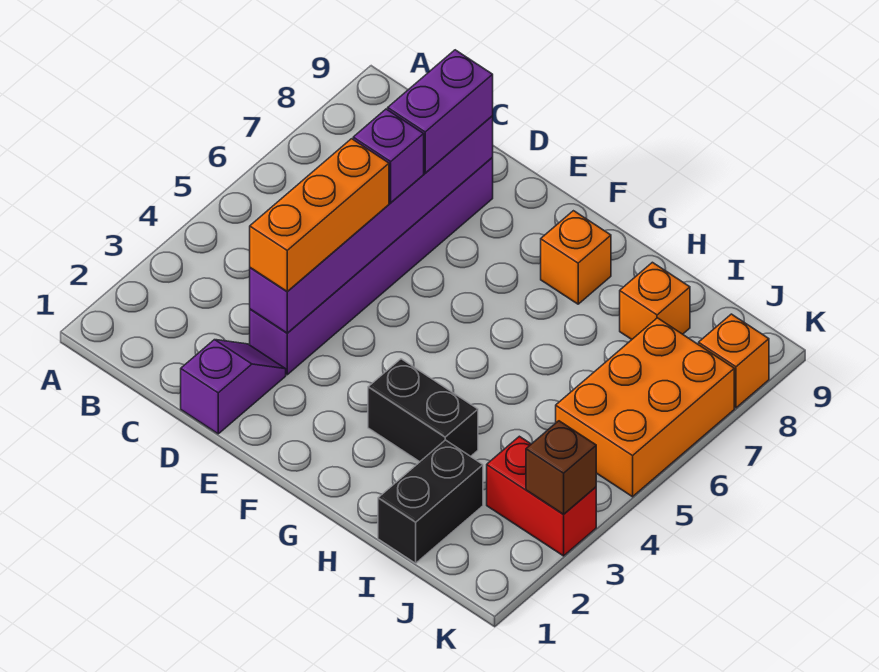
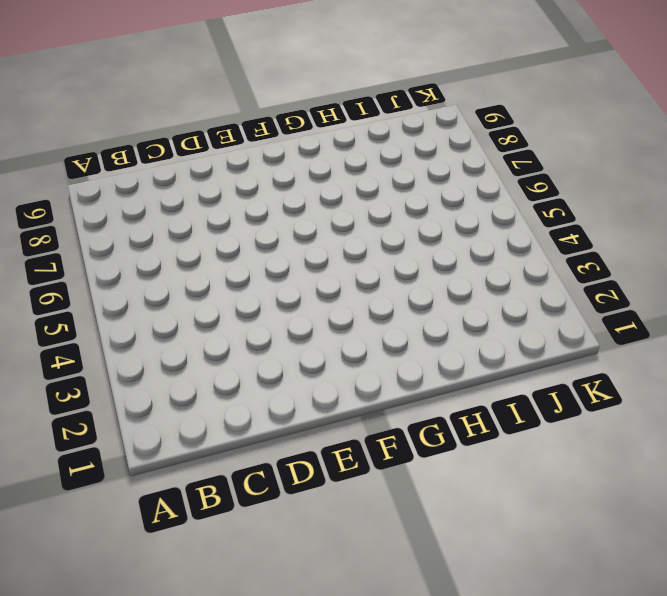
none -> purple slope D1:D2 level 1 top 1
none -> purple brick D3:D8 level 1
none -> black brick G3:H3 level 1

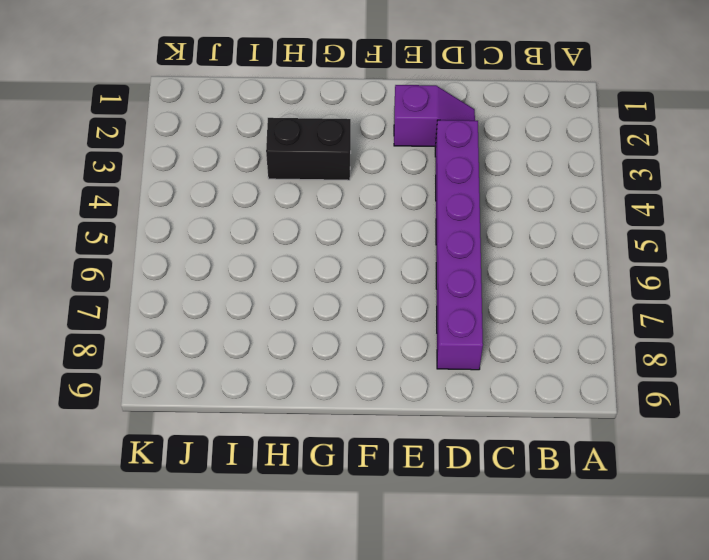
purple slope D2:E2 level 1 top E -> purple slope D1:D2 level 1 top 1
none -> orange brick G8 level 1
none -> black brick I1:I2 level 1
none -> orange brick I8 level 1

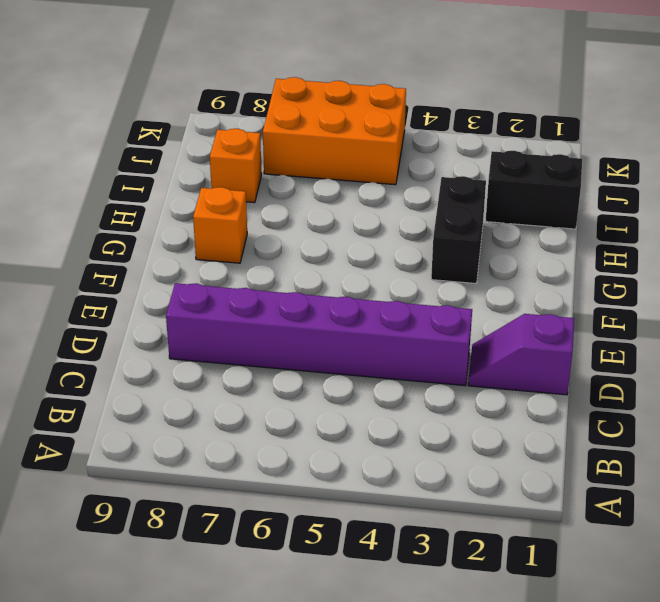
none -> red brick J3:K3 level 1
none -> orange brick K8 level 1
none -> purple brick D3:D8 level 2

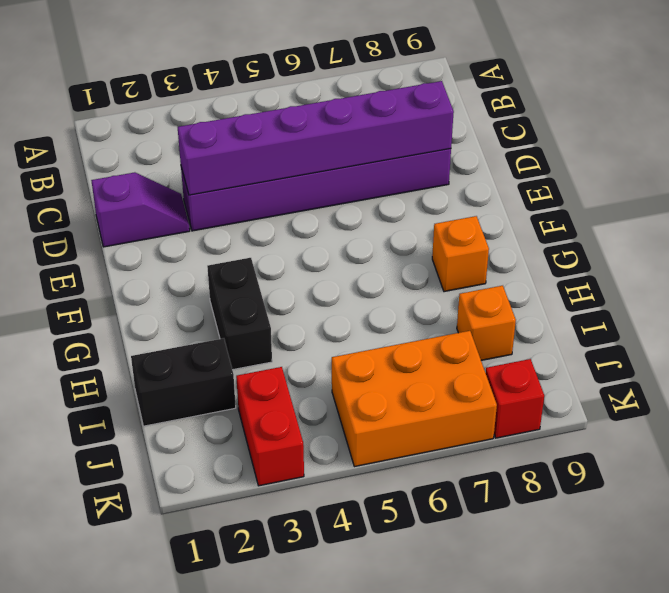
red brick K8 level 1 -> orange brick K8 level 1
none -> brown brick K3 level 2
none -> orange brick D3:D5 level 3
none -> purple brick D6 level 3

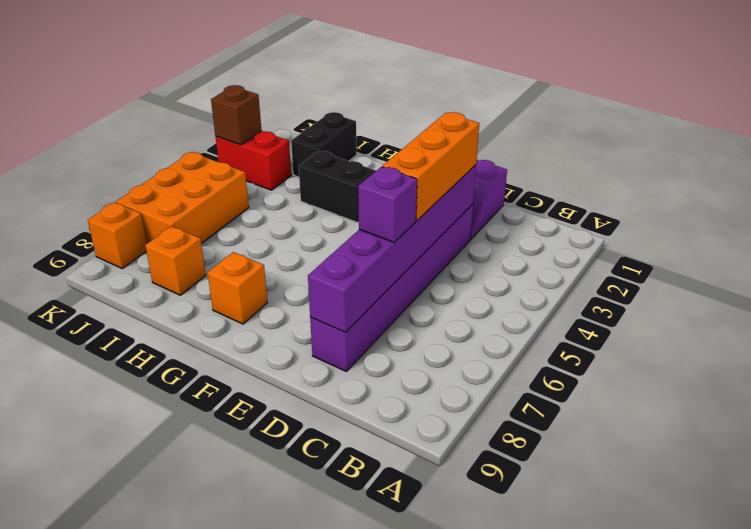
none -> purple brick D7:D8 level 3

